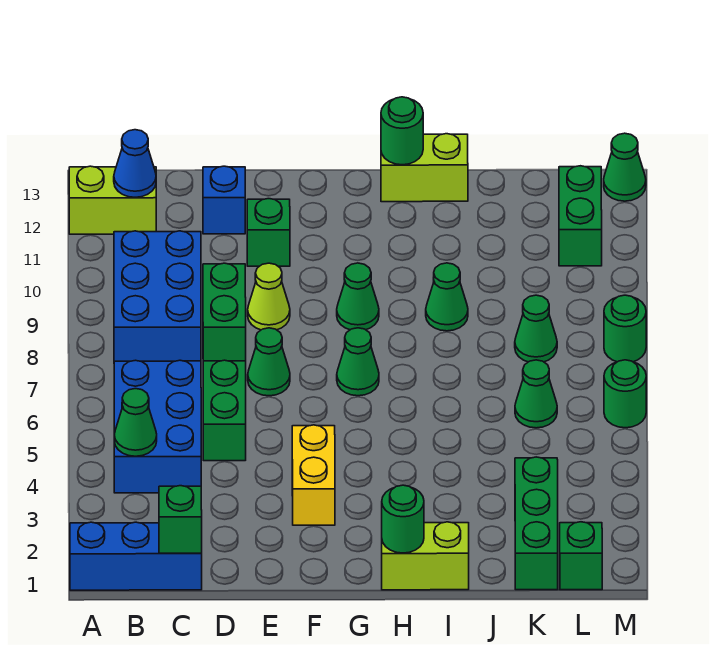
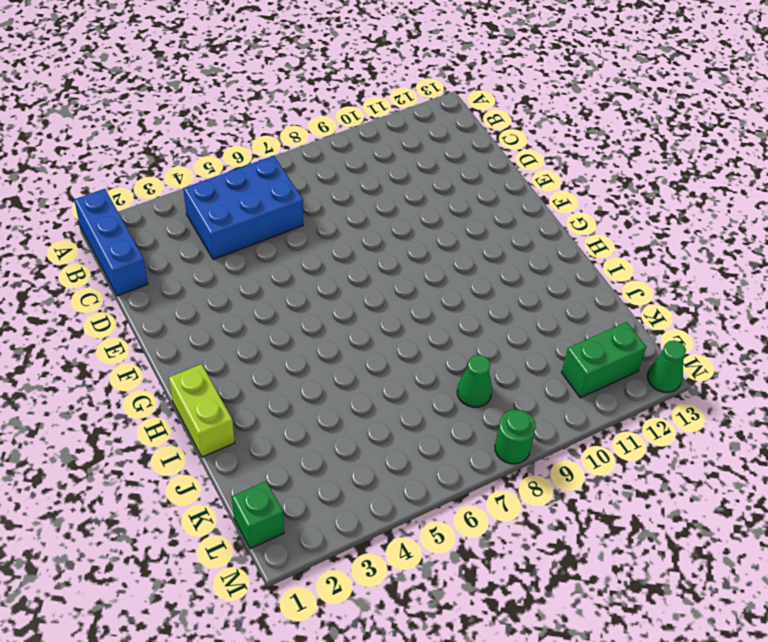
none -> lime brick A12:B12 level 1
none -> blue brick B8:C10 level 1
none -> green brick D5:D6 level 1

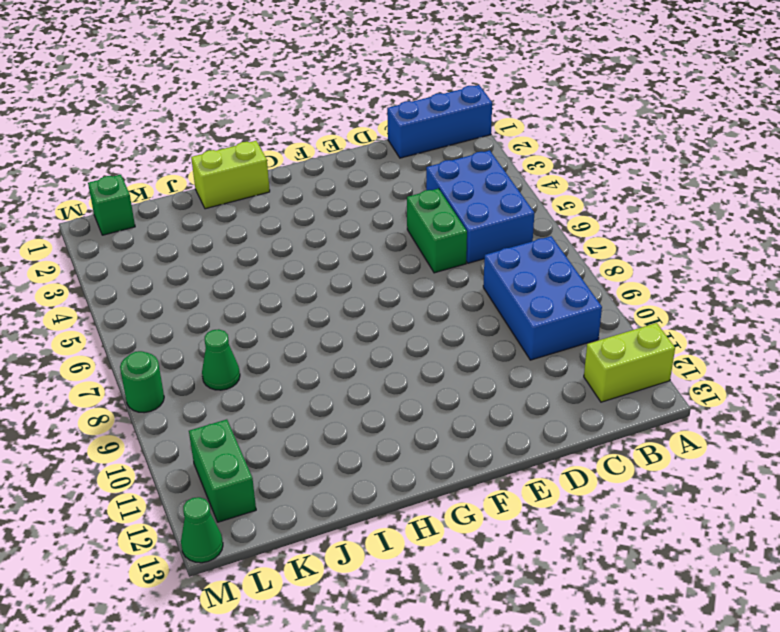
none -> green brick D8:D9 level 1
none -> blue brick D12 level 1
none -> green cone E7 level 1

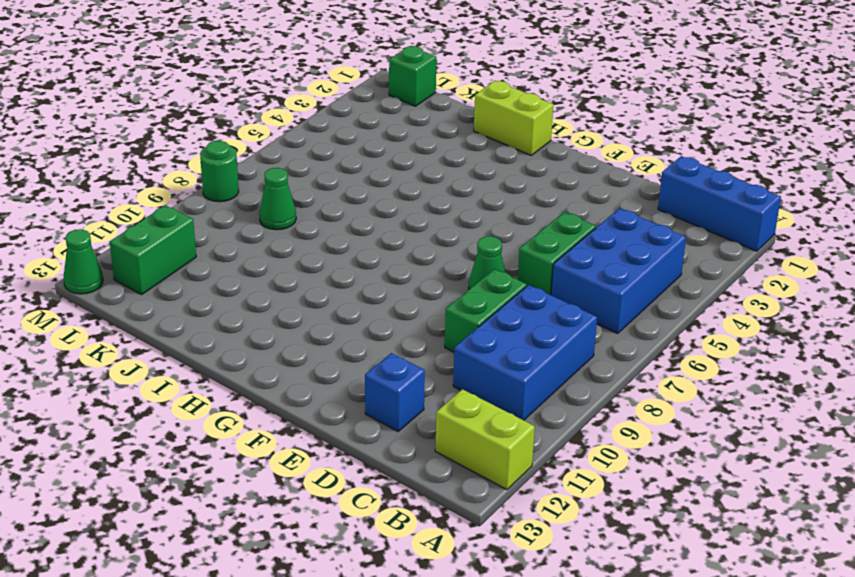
none -> lime cone E9 level 1
none -> green brick E11 level 1
none -> yellow brick F3:F4 level 1

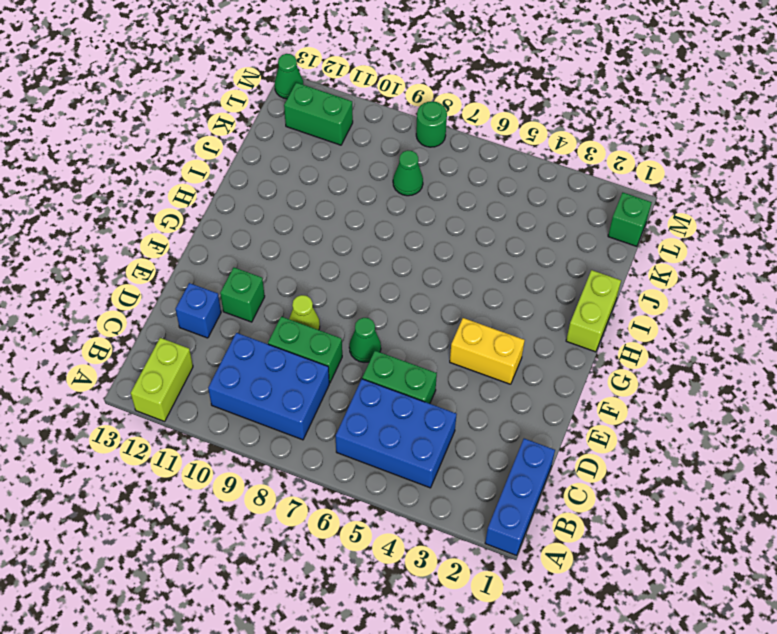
none -> green cone G7 level 1
none -> green cone G9 level 1
none -> lime brick H13:I13 level 1

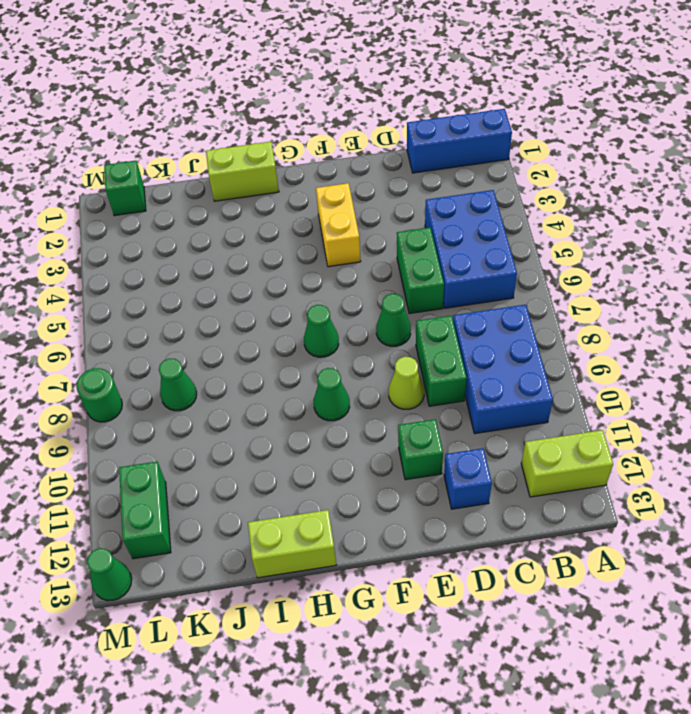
none -> green cone I9 level 1
none -> green brick K1:K3 level 1
none -> green cone K6 level 1

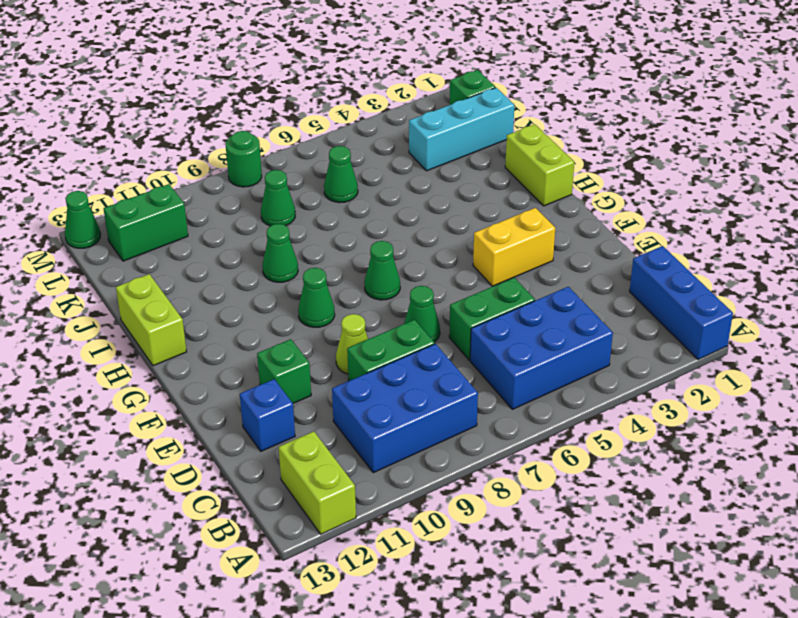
cyan brick K1:K3 level 1 -> green brick K1:K3 level 1
none -> green round brick M6 level 1
none -> green cone B4 level 2
none -> blue cone B12 level 2

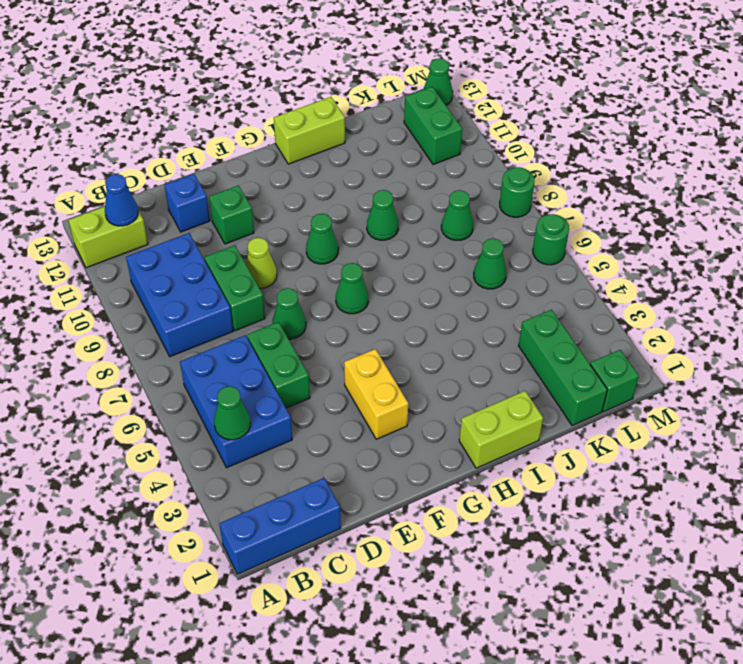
none -> green brick C1 level 2
none -> green round brick H1 level 2
none -> green round brick H13 level 2

